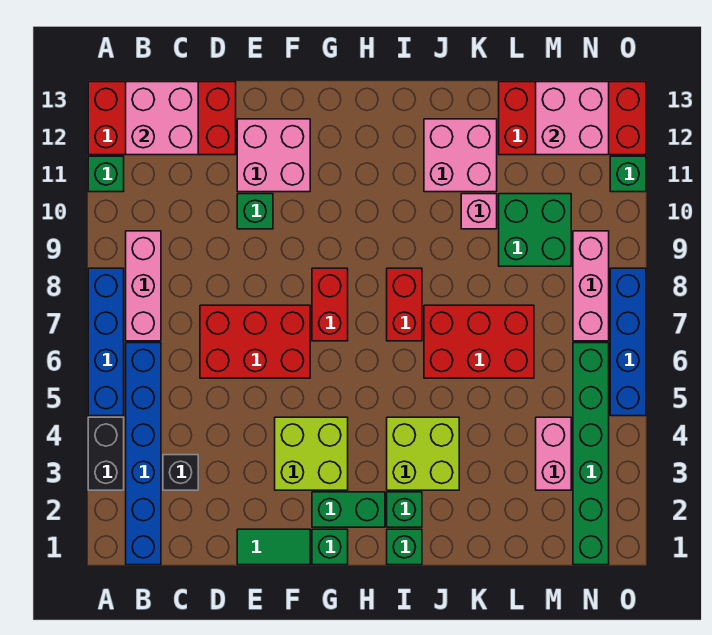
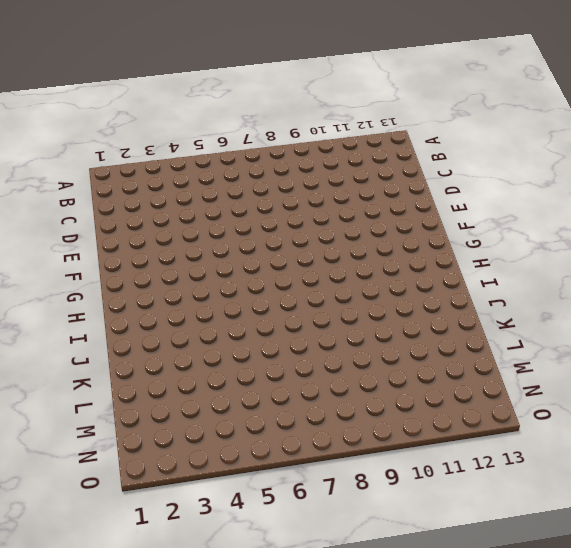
none -> black brick A3:A4 level 1
none -> blue brick A5:A8 level 1
none -> green brick A11 level 1
none -> red brick A12:D13 level 1

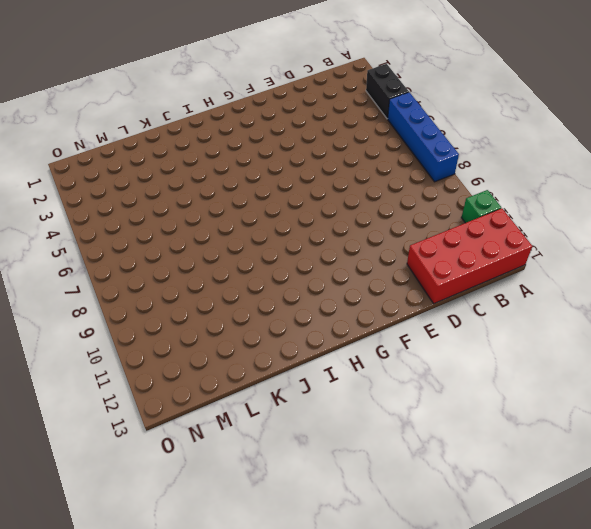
none -> blue brick B1:B6 level 1
none -> pink brick B7:B9 level 1
none -> black brick C3 level 1
none -> red brick D6:F7 level 1

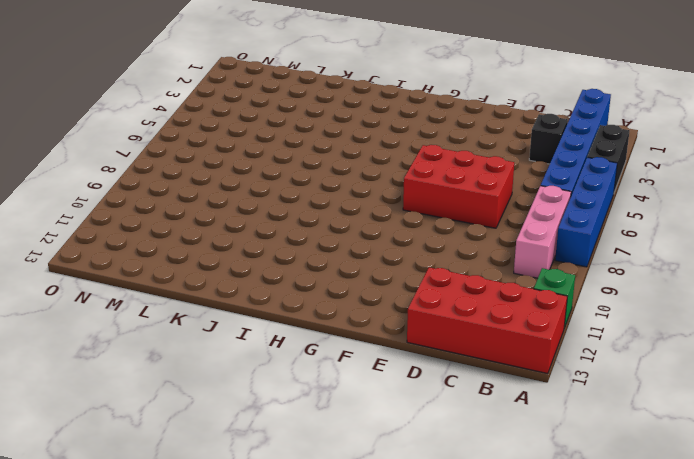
none -> green tile E1:F1 level 1
none -> green brick E10 level 1
none -> pink brick E11:F12 level 1
none -> lime brick F3:G4 level 1

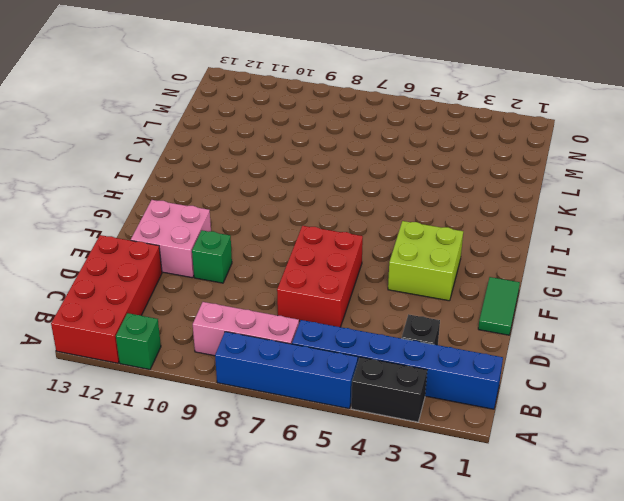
none -> green brick G1 level 1
none -> green brick G2:H2 level 1
none -> red brick G7:G8 level 1
none -> green brick I1 level 1

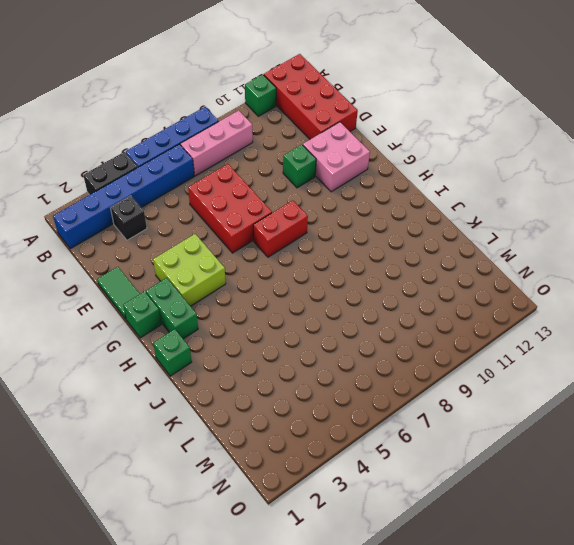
none -> green brick I2 level 1
none -> lime brick I3:J4 level 1
none -> red brick I7:I8 level 1
none -> red brick J6:L7 level 1

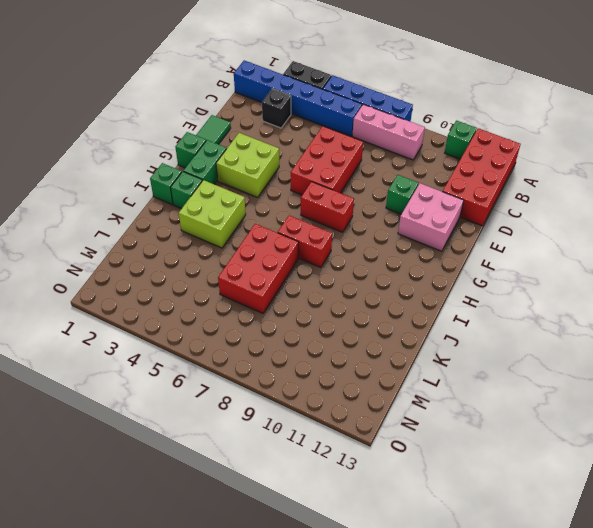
none -> pink brick J11:K12 level 1
none -> pink brick K10 level 1
none -> green brick L9:M10 level 1
none -> red brick L12:O13 level 1

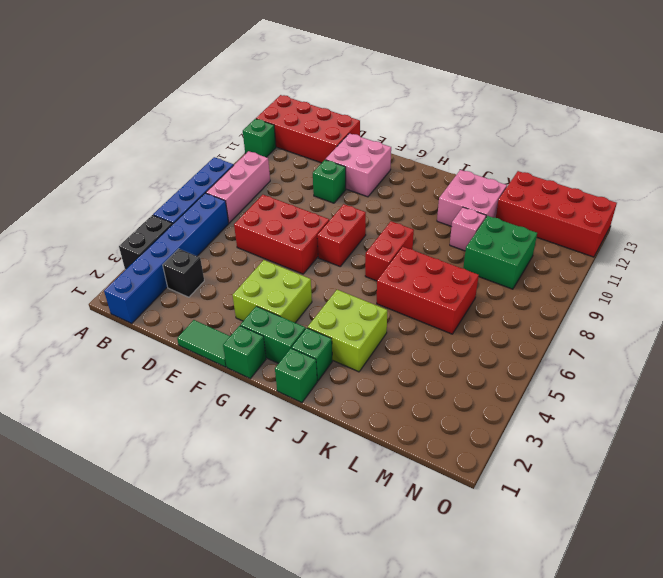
none -> pink brick M3:M4 level 1
none -> green brick N1:N6 level 1
none -> pink brick N7:N9 level 1
none -> blue brick O5:O8 level 1

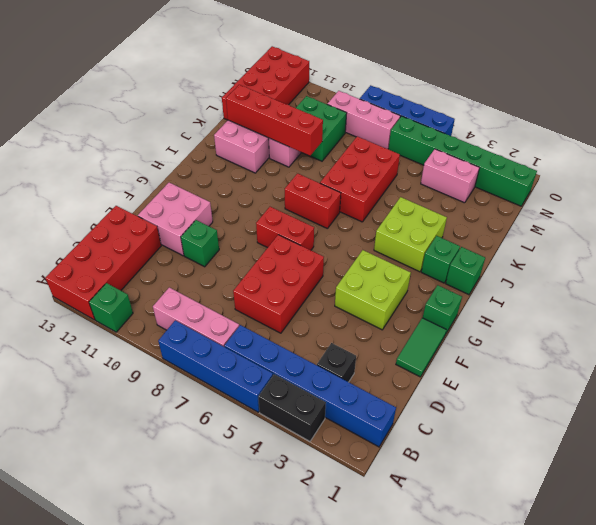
red brick K9:K12 level 2 -> none
none -> green brick G2:H2 level 1
none -> green brick O11 level 1
none -> pink brick B12:C13 level 2
none -> pink brick M12:N13 level 2

